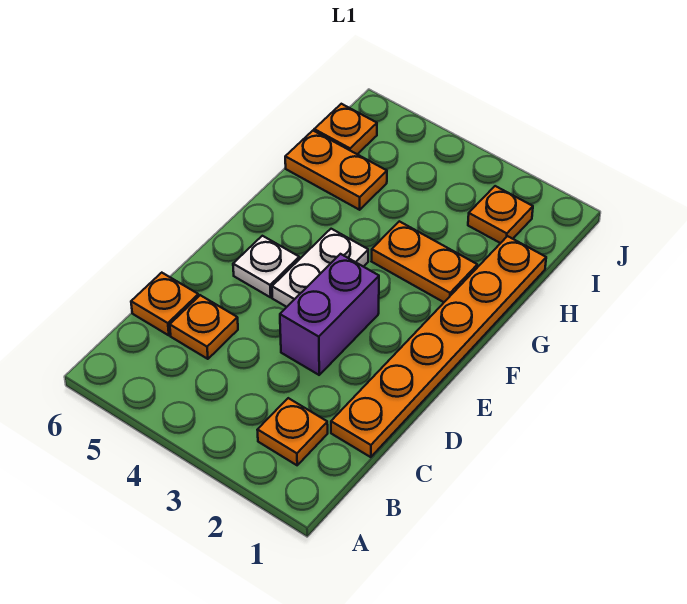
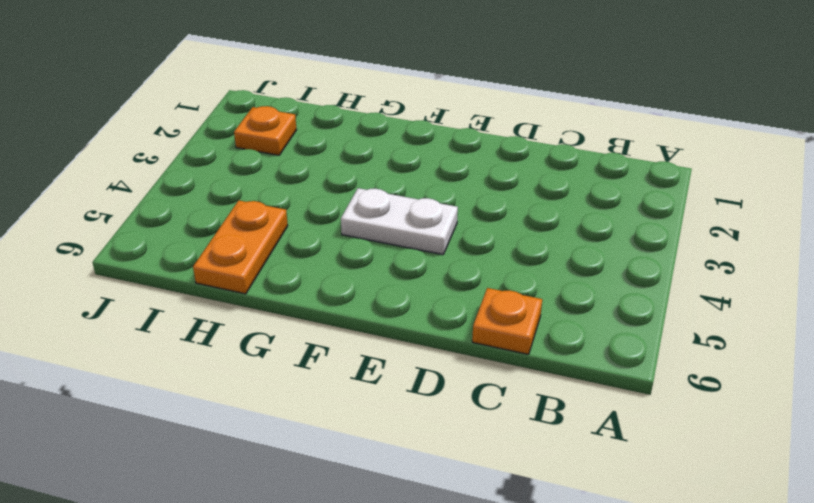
none -> orange plate B2 level 1
none -> orange plate C1:H1 level 1

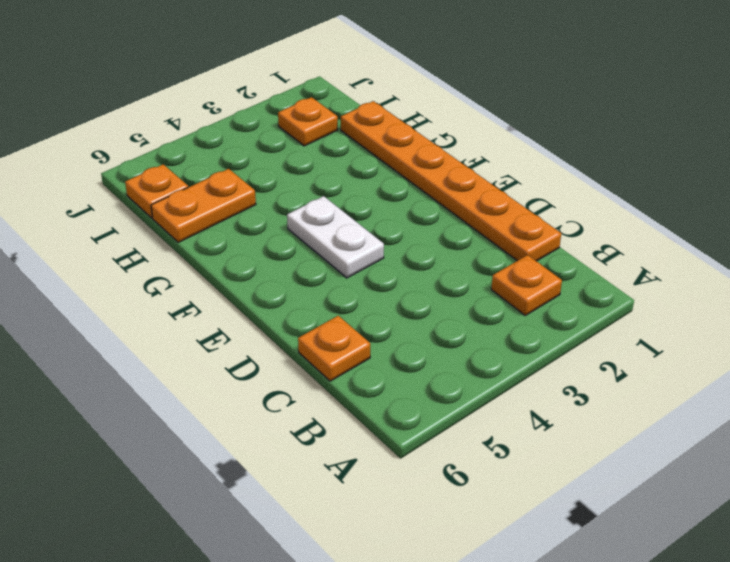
none -> orange plate C5 level 1
none -> purple brick D3:E3 level 1

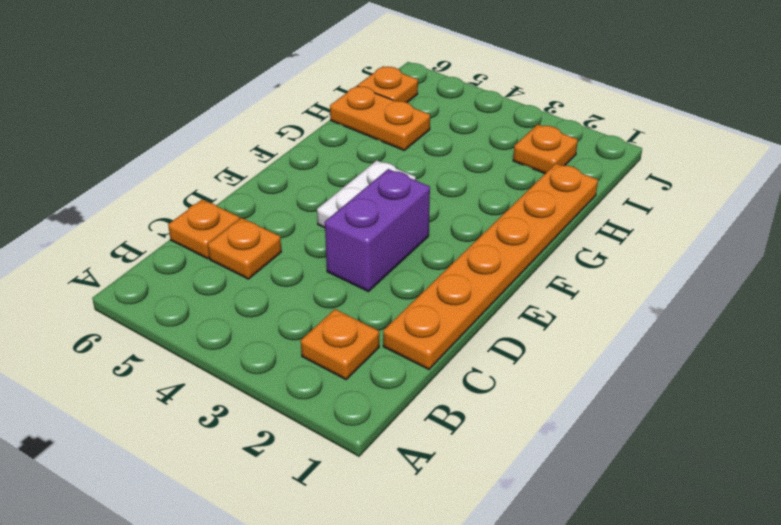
none -> white plate E5 level 1
none -> orange plate G2:G3 level 1

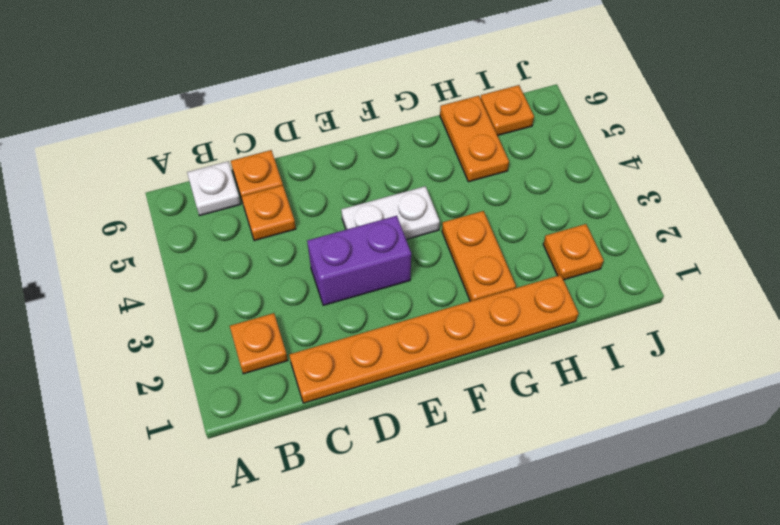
white plate B6 level 1 -> white plate E5 level 1

